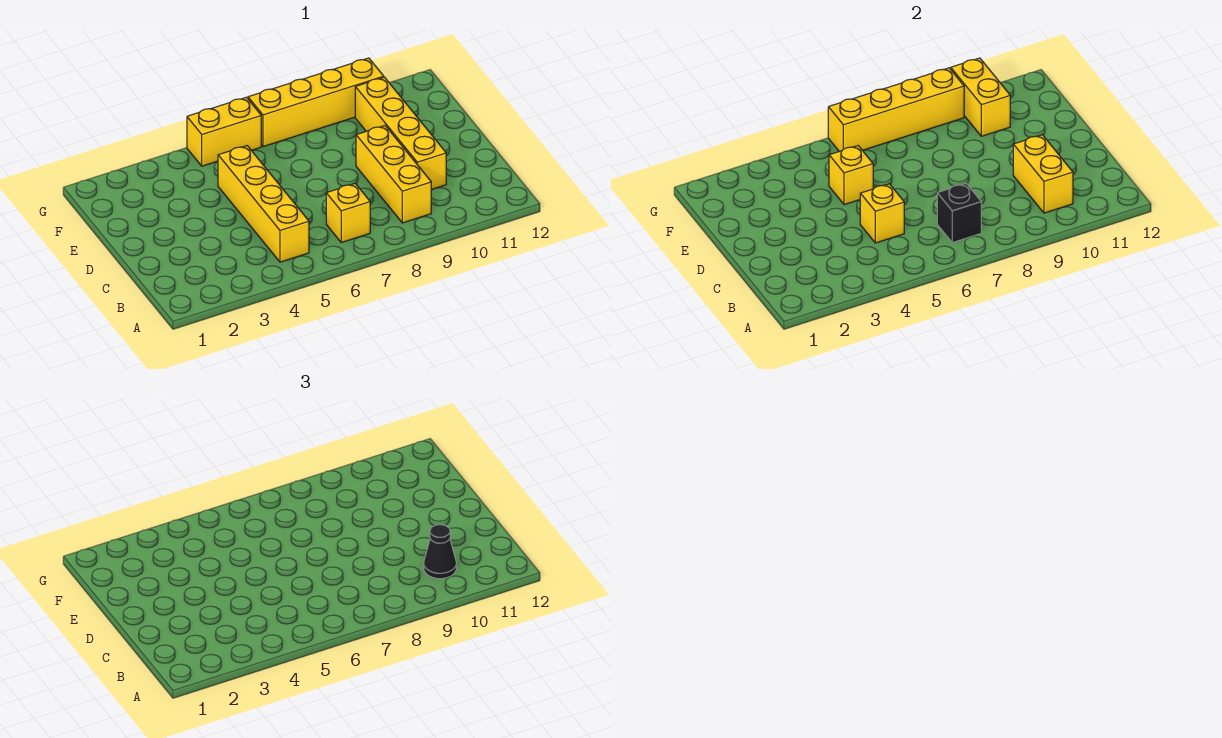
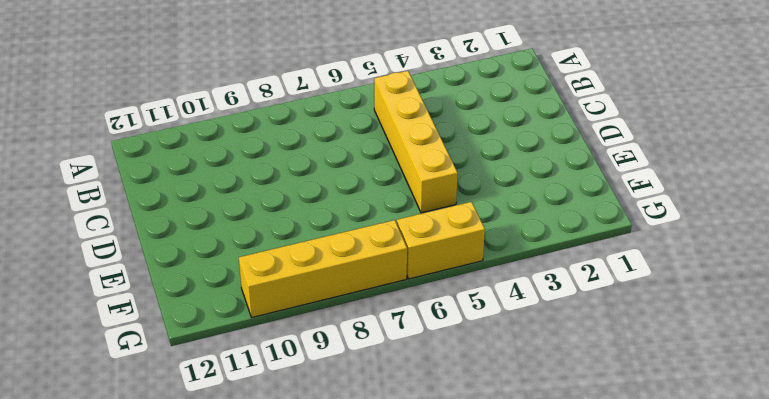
none -> yellow brick B7 level 1
none -> yellow brick B9:D9 level 1
none -> yellow brick C10:F10 level 1

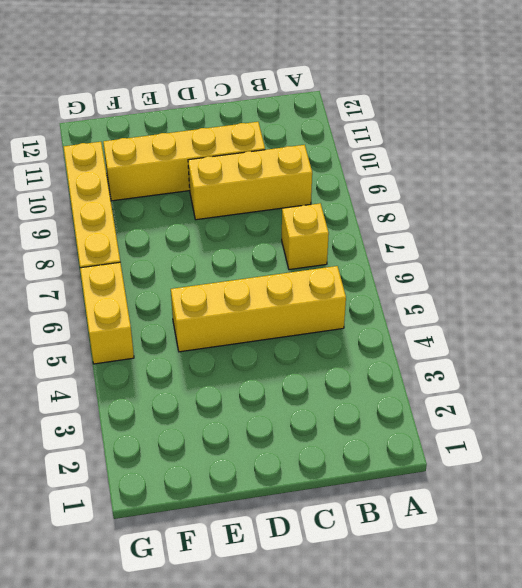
none -> black brick B7 level 2
none -> yellow brick B10:C10 level 2
none -> yellow brick C5 level 2

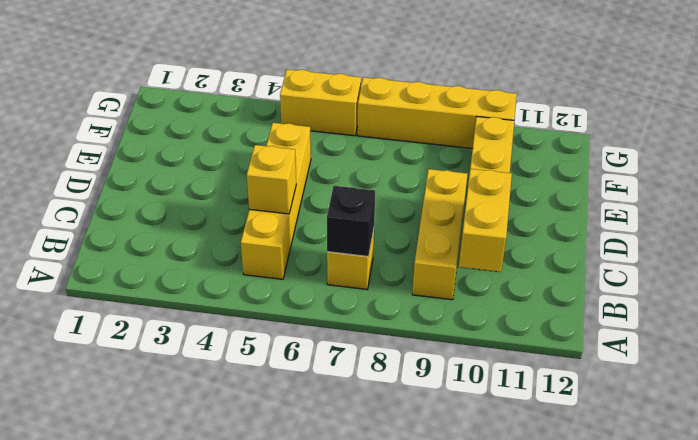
none -> yellow brick E5 level 2
none -> yellow brick F10:G10 level 2
none -> yellow brick G6:G9 level 2

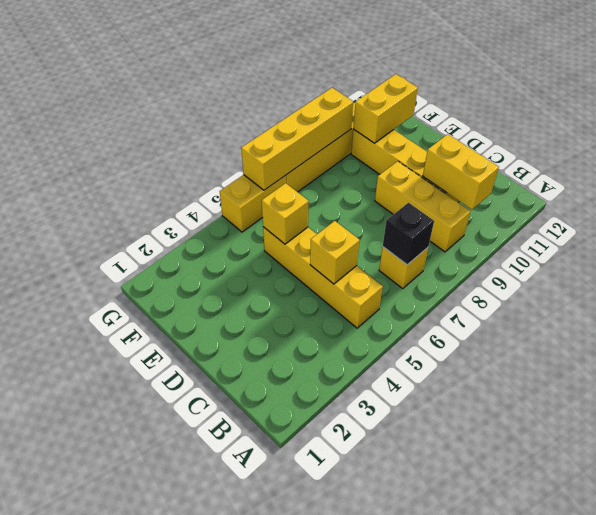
yellow brick F10:F11 level 2 -> yellow brick F10:G10 level 2
none -> black cone B10 level 3

